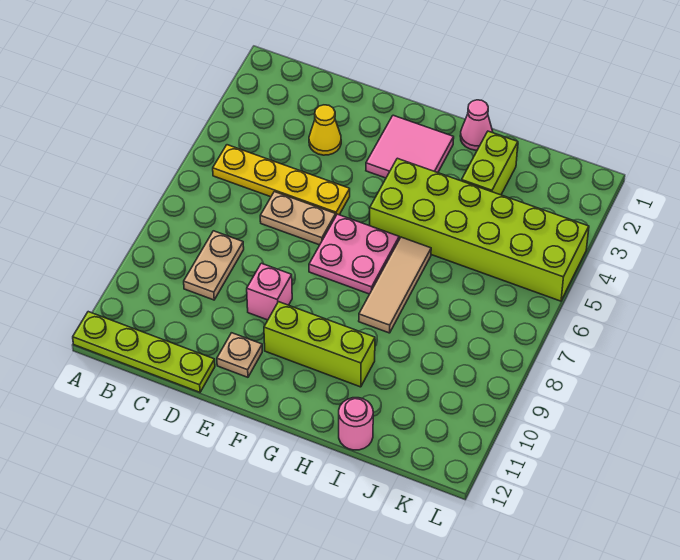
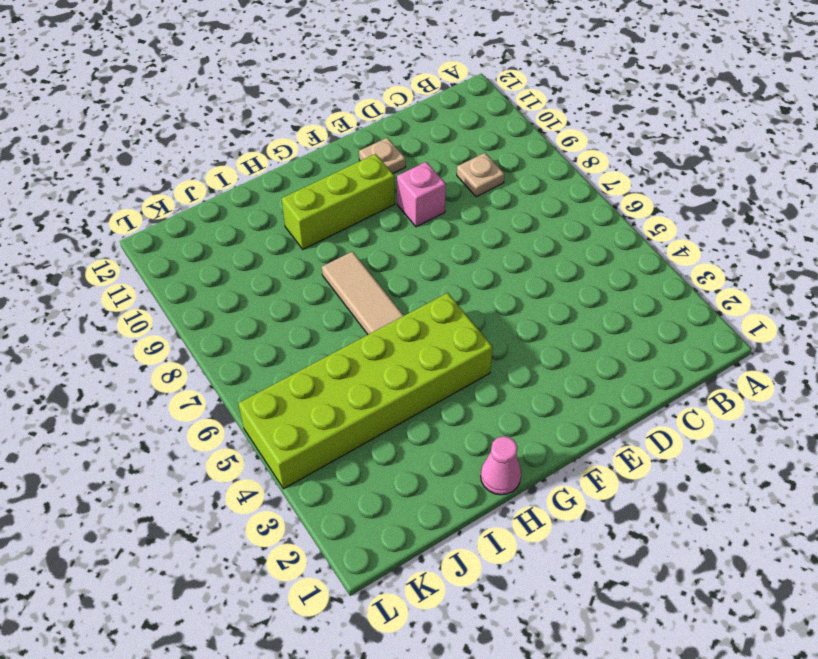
tan plate C9 level 1 -> tan plate C8:C9 level 1
none -> lime plate A12:D12 level 1
none -> yellow plate B5:E5 level 1
none -> yellow cone D3 level 1

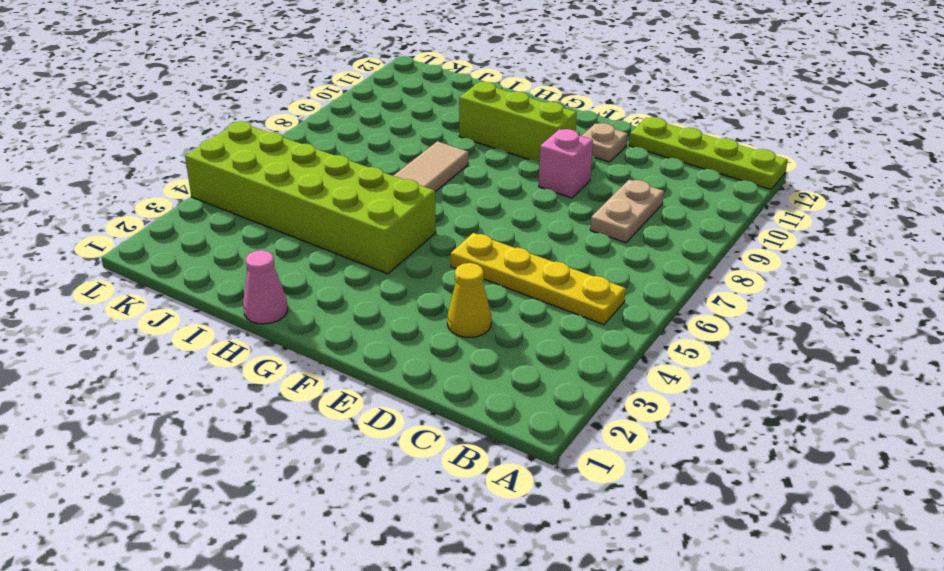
none -> tan plate D6:E6 level 1
none -> pink tile F2:G3 level 1
none -> pink plate F6:G7 level 1

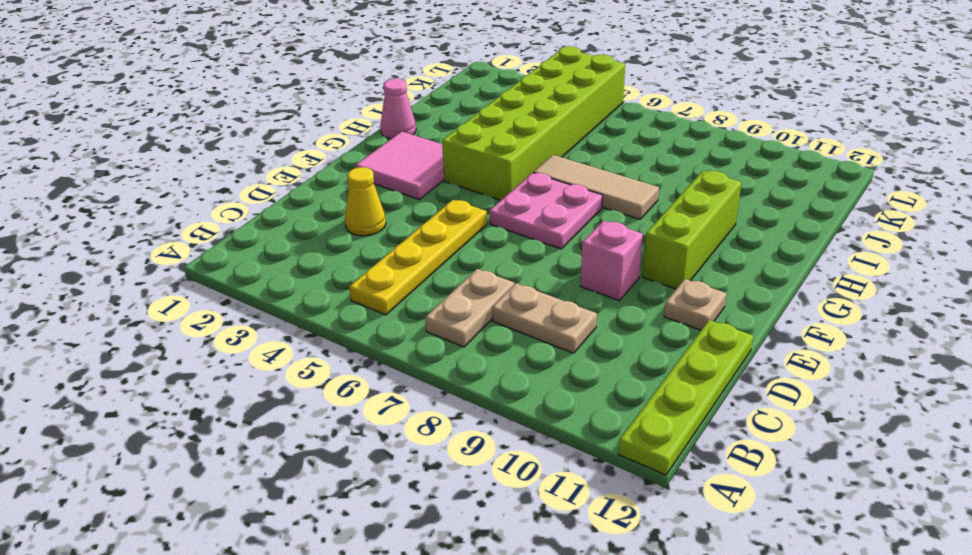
tan plate B7:C7 level 1 -> tan plate D6:E6 level 1
none -> lime brick I2:I3 level 1
none -> pink round brick I12 level 1

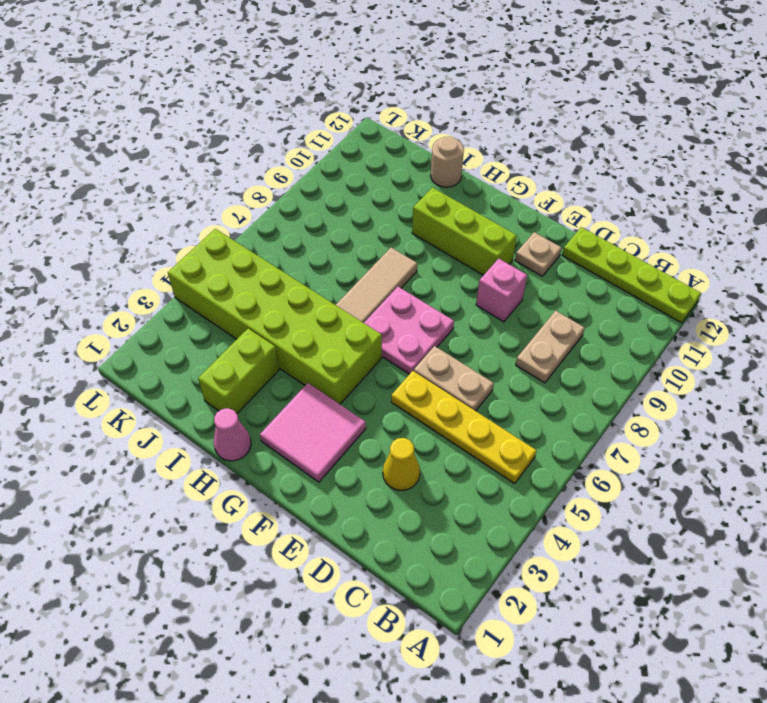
tan round brick I12 level 1 -> pink round brick I12 level 1

